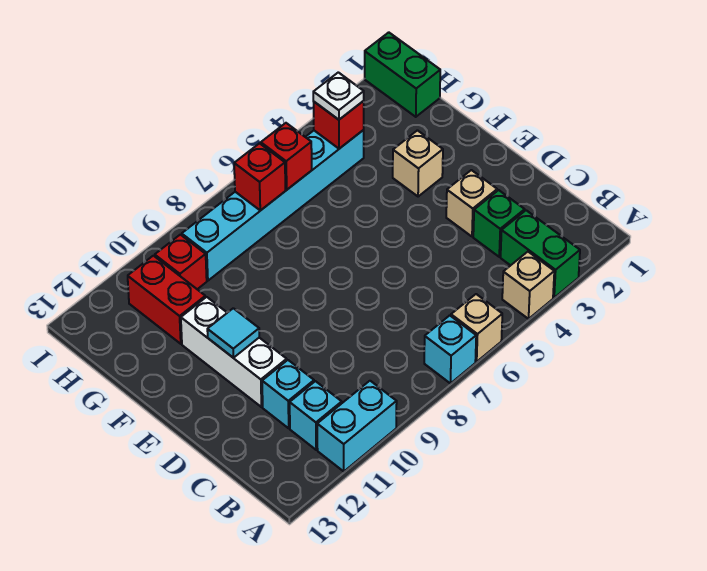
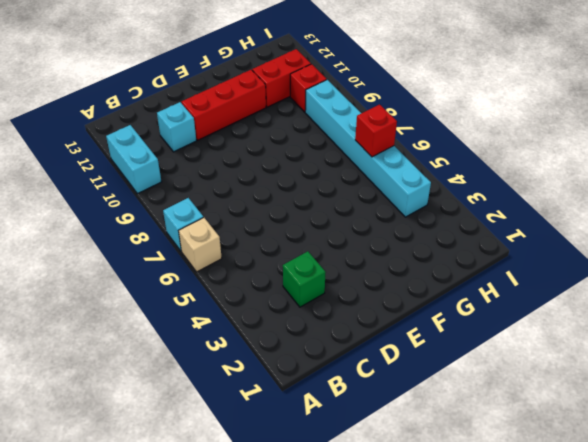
red brick D11:F11 level 1 -> white brick D11:F11 level 1
none -> green brick A3:B3 level 1
none -> tan brick A4 level 1
none -> cyan brick B11 level 1

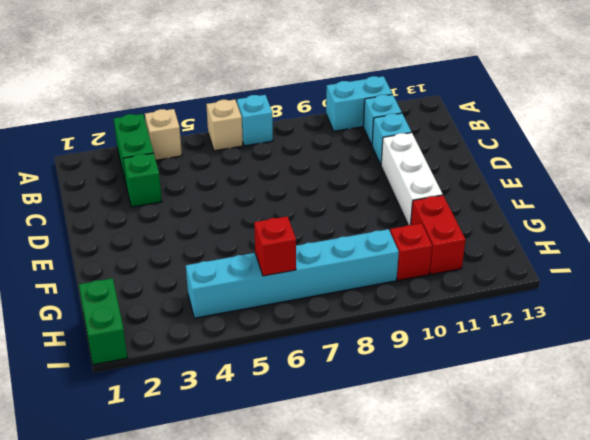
none -> tan brick D3 level 1
none -> tan brick F3 level 1
none -> cyan tile E11 level 2

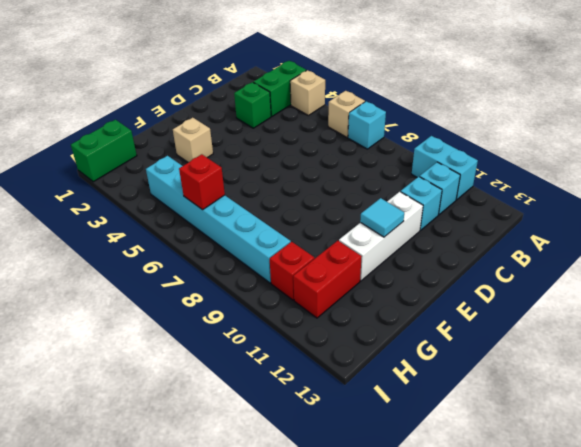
none -> tan brick D3 level 1
none -> red brick H4 level 2
none -> red brick H7 level 2

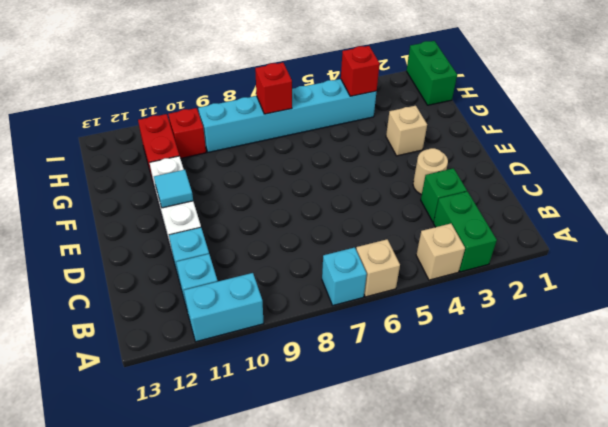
tan round brick D3 level 1 -> tan brick D3 level 1
none -> red brick H6 level 2
none -> white plate H4 level 3

